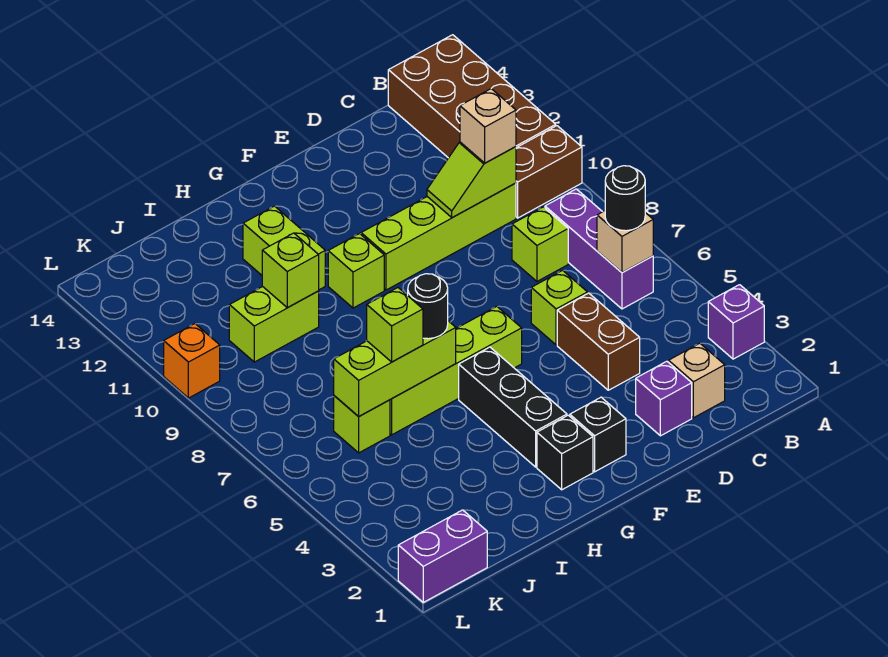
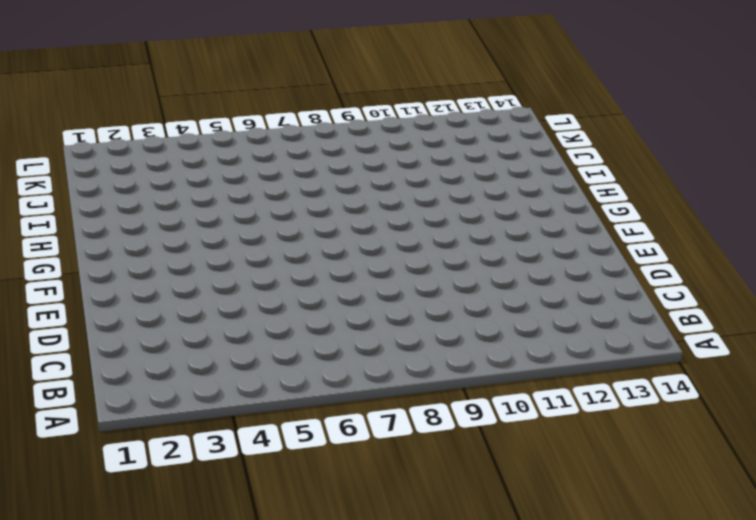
none -> purple brick A3 level 1
none -> brown brick A10:B10 level 1
none -> brown brick A11:B14 level 1

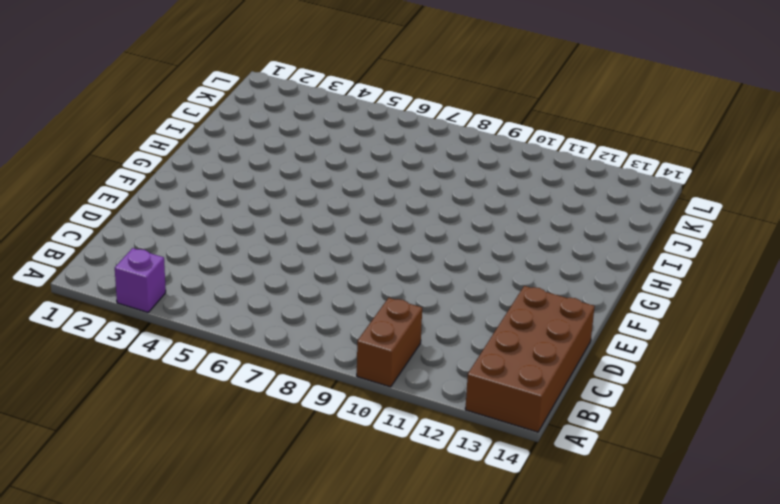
brown brick A13:D14 level 1 -> brown brick A11:B14 level 1
none -> purple brick B6:B8 level 1
none -> tan brick C2 level 1
none -> lime brick C8 level 1

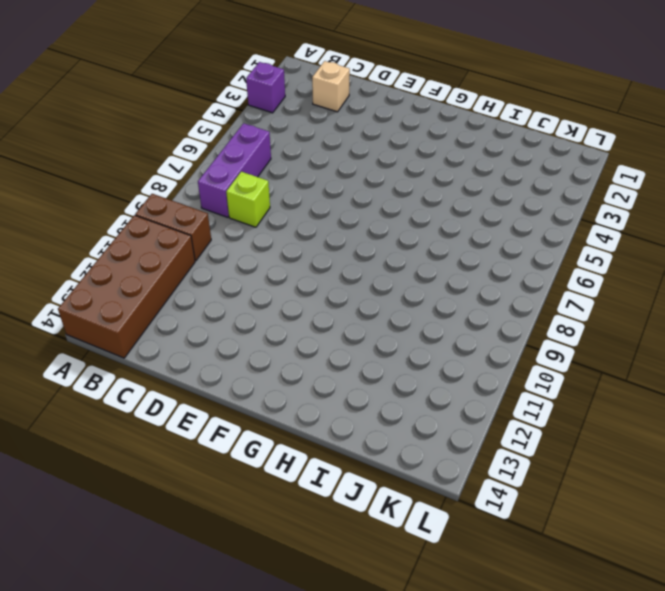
none -> lime brick C10:F10 level 1
none -> purple brick D2 level 1
none -> brown brick D4:D5 level 1

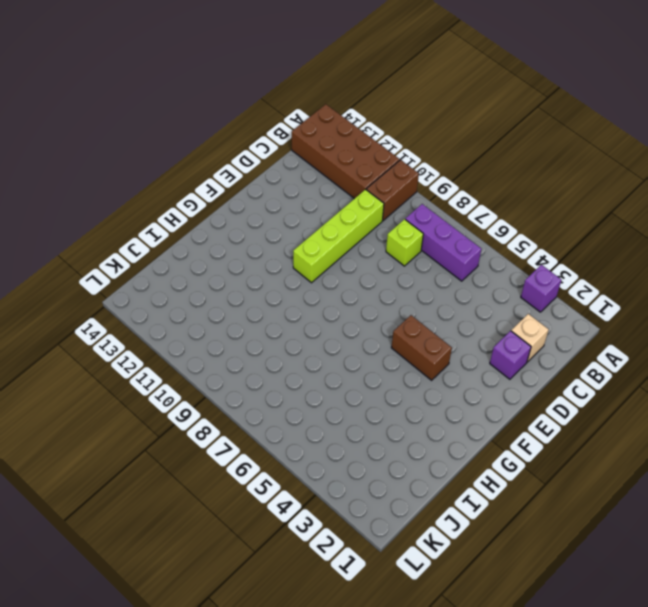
brown brick F4:F5 level 1 -> brown brick D4:D5 level 1
none -> lime brick D6 level 1
none -> black brick F2 level 1
none -> lime brick F6:I6 level 1

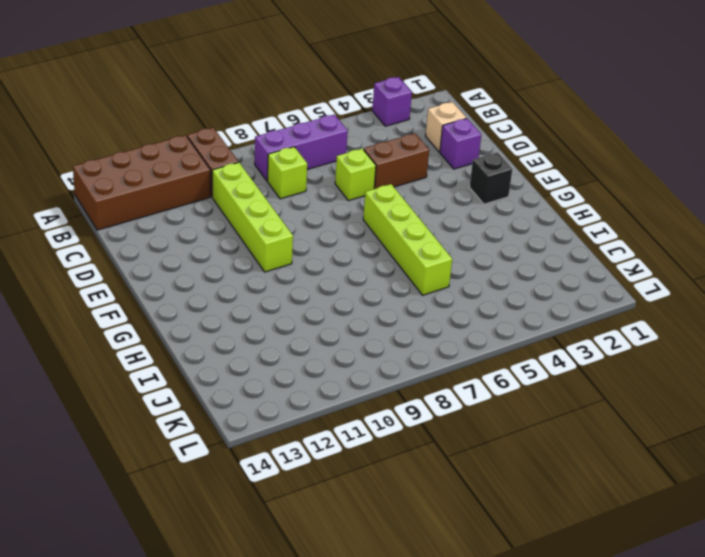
none -> black brick G2 level 1
none -> black brick G3:G5 level 1
none -> lime brick G10 level 1

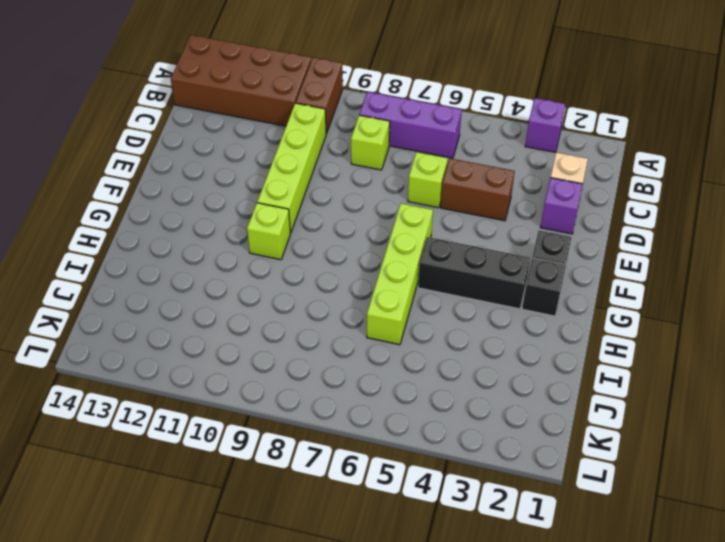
none -> lime brick H11:H12 level 1
none -> lime brick I10:J10 level 1
none -> lime brick J6 level 1

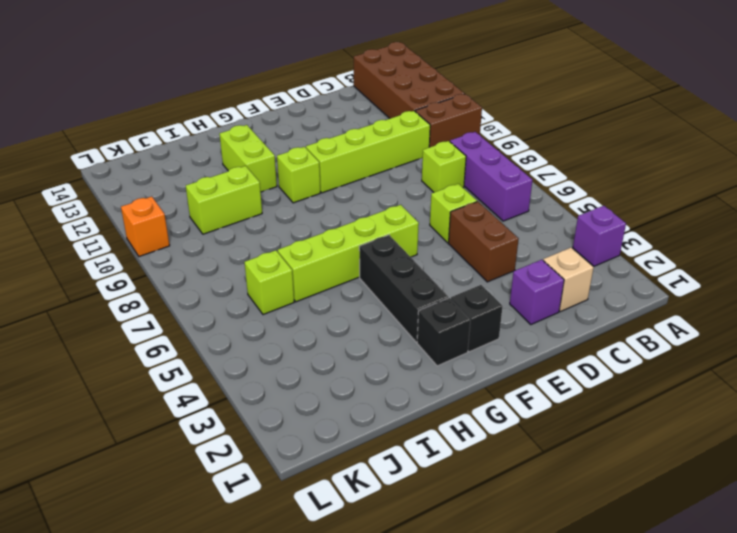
none -> purple brick K1:L1 level 1
none -> tan brick B6 level 2
none -> lime slope C10:D10 level 2 top C

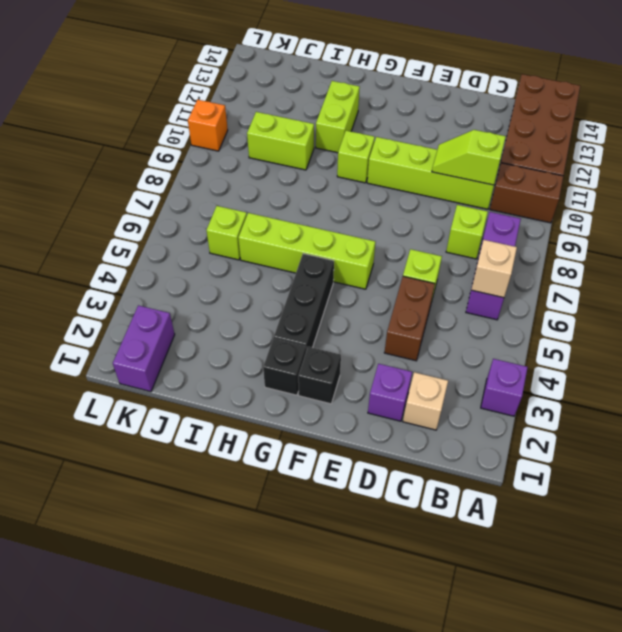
purple brick K1:K2 level 1 -> purple brick K1:L1 level 1
none -> lime brick H6:J6 level 2
none -> lime brick I10 level 2
none -> black round brick B6 level 3

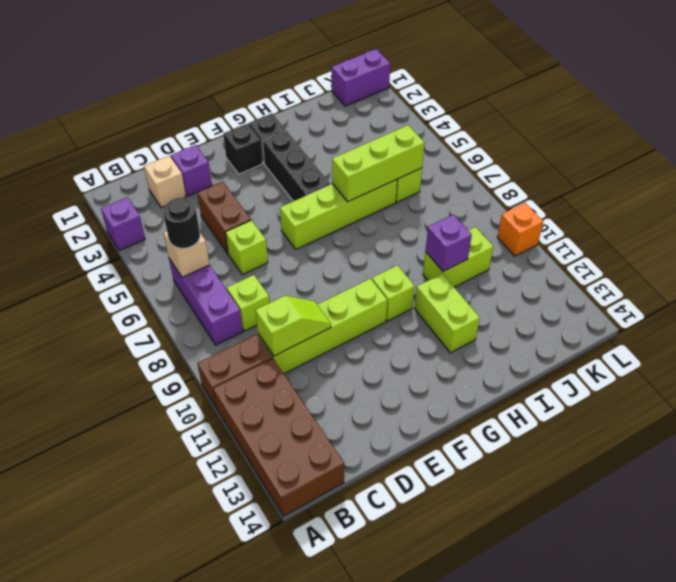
purple brick I10 level 2 -> lime brick I10 level 2
none -> tan brick C10 level 3
none -> black round brick H6 level 3
none -> lime brick I6 level 3

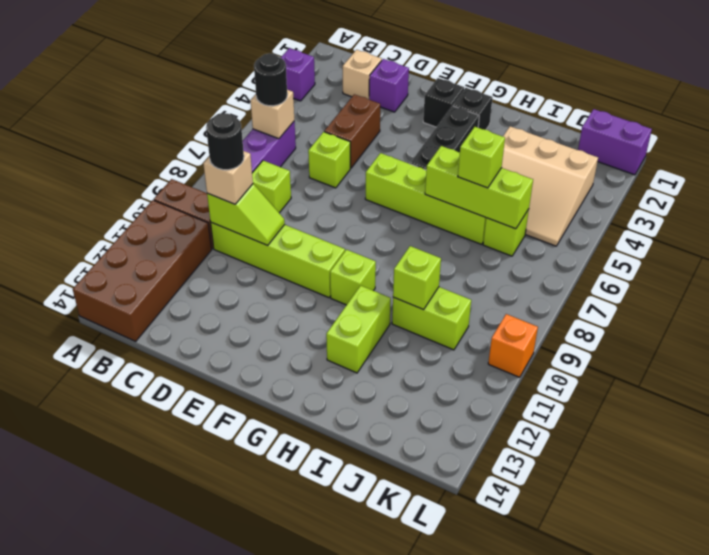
black round brick C10 level 4 -> black round brick H6 level 3
tan slope I3:K5 level 1 top 3 -> none

